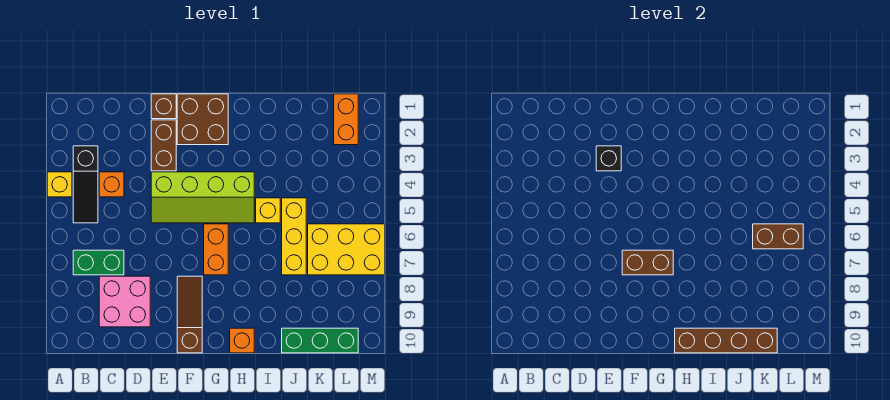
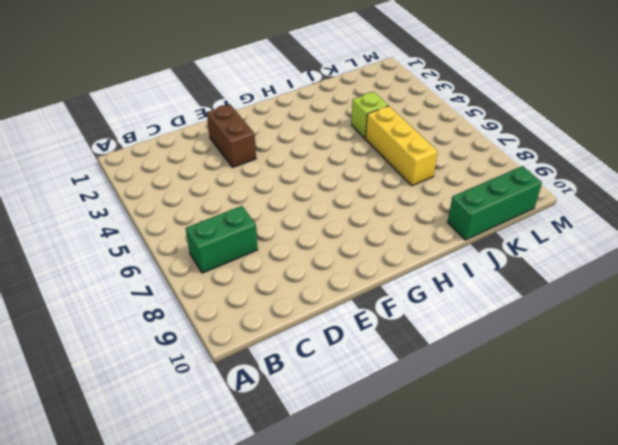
lime brick J4 level 1 -> none
none -> yellow brick A4 level 1
none -> black slope B3:B5 level 1 top 3
none -> orange brick C4 level 1

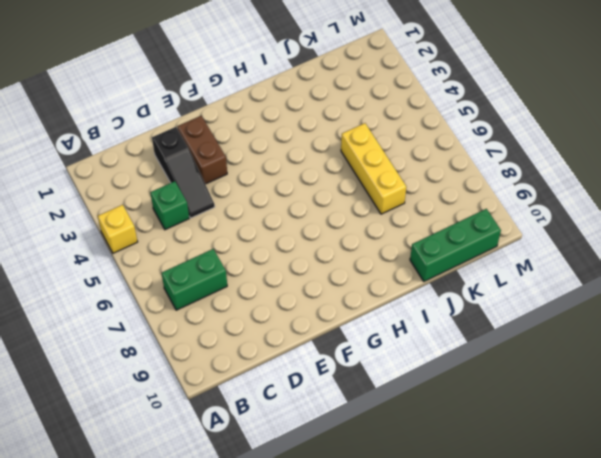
green brick C4 level 1 -> orange brick C4 level 1
black slope D2:D4 level 1 top 2 -> black slope B3:B5 level 1 top 3
none -> pink brick C8:D9 level 1
none -> brown brick E1 level 1
none -> lime slope E4:H5 level 1 top 4

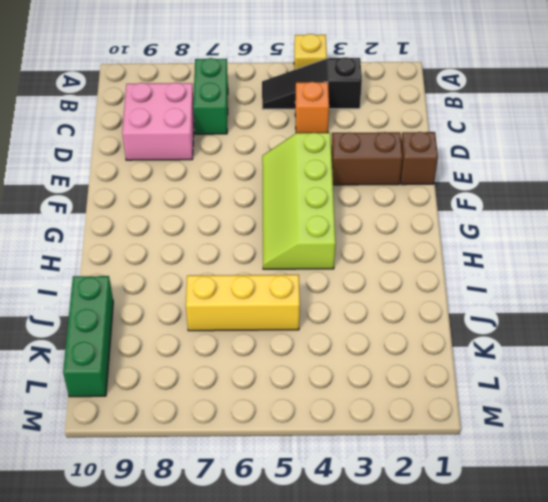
none -> brown brick F1:G2 level 1
none -> brown slope F8:F10 level 1 top 10
none -> orange brick G6:G7 level 1

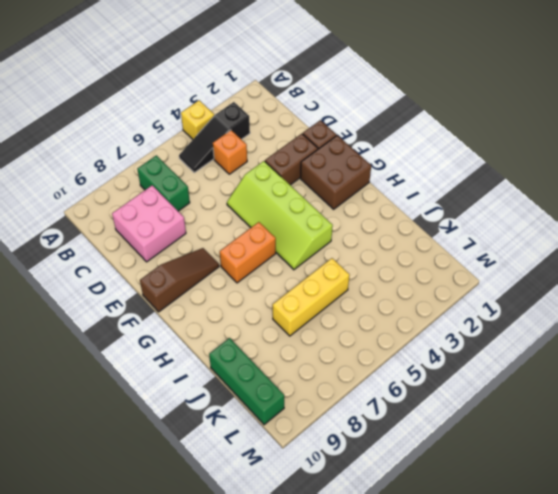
none -> orange brick H10 level 1
none -> yellow brick I5 level 1
none -> yellow brick K6:M7 level 1

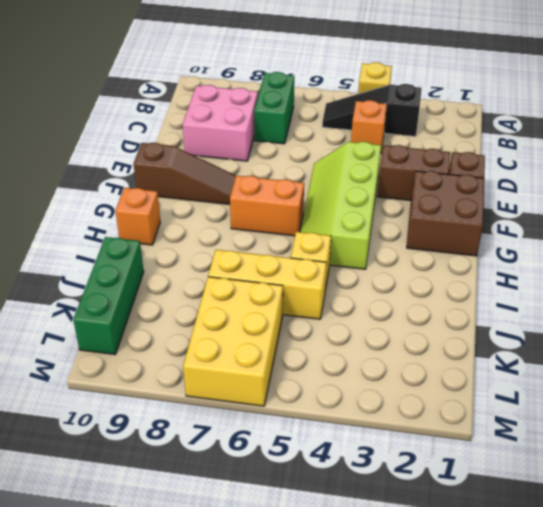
none -> orange brick L1:L2 level 1
none -> black brick E3 level 2
none -> brown brick F7:G7 level 2

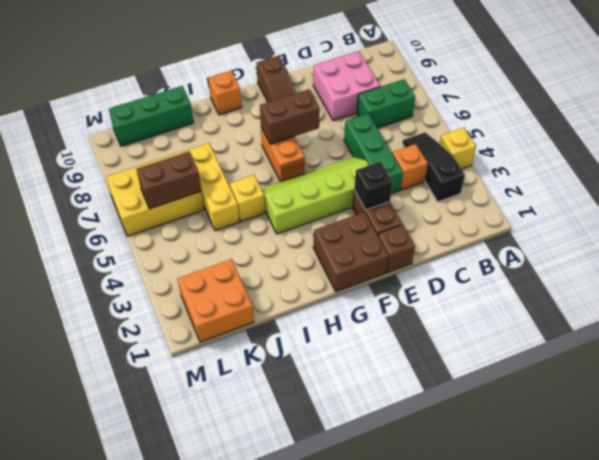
green brick D4:D6 level 1 -> none
orange brick K1:L2 level 1 -> orange brick L1:L2 level 1
none -> brown brick H10:K10 level 2

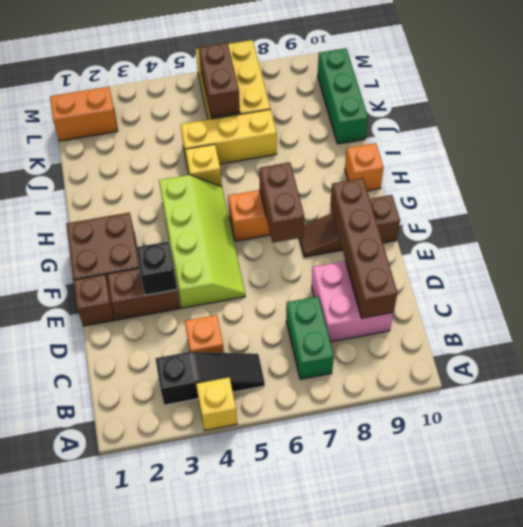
brown brick C9:F9 level 2 -> brown brick H10:K10 level 2

